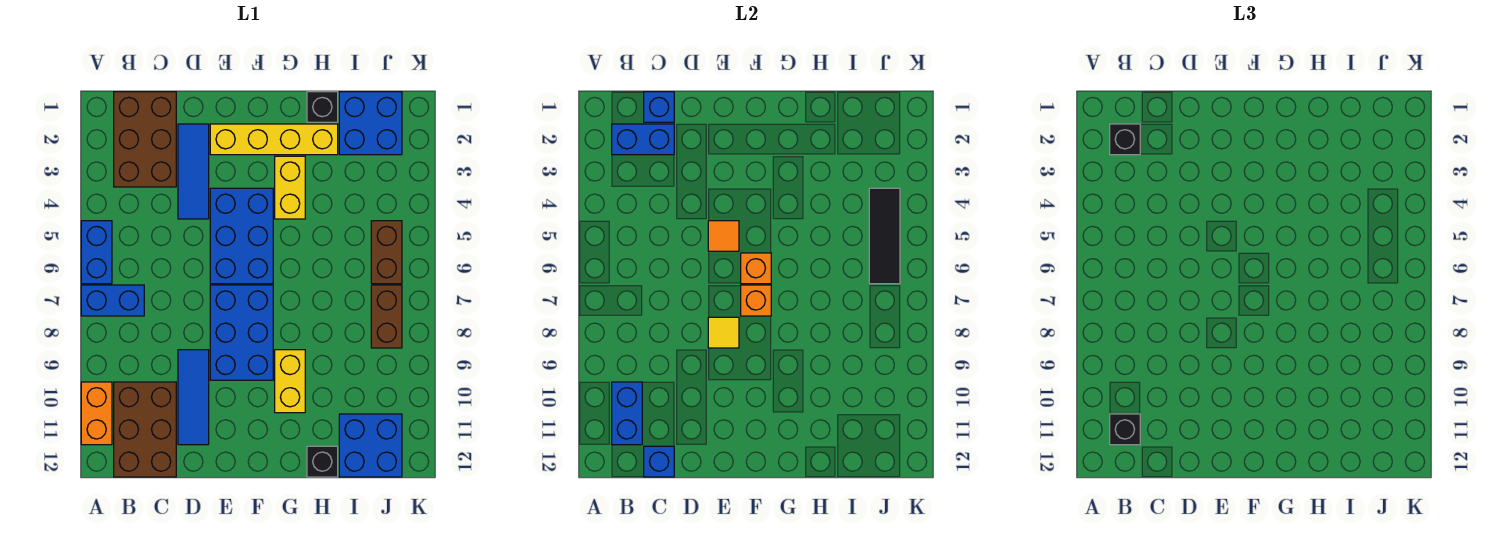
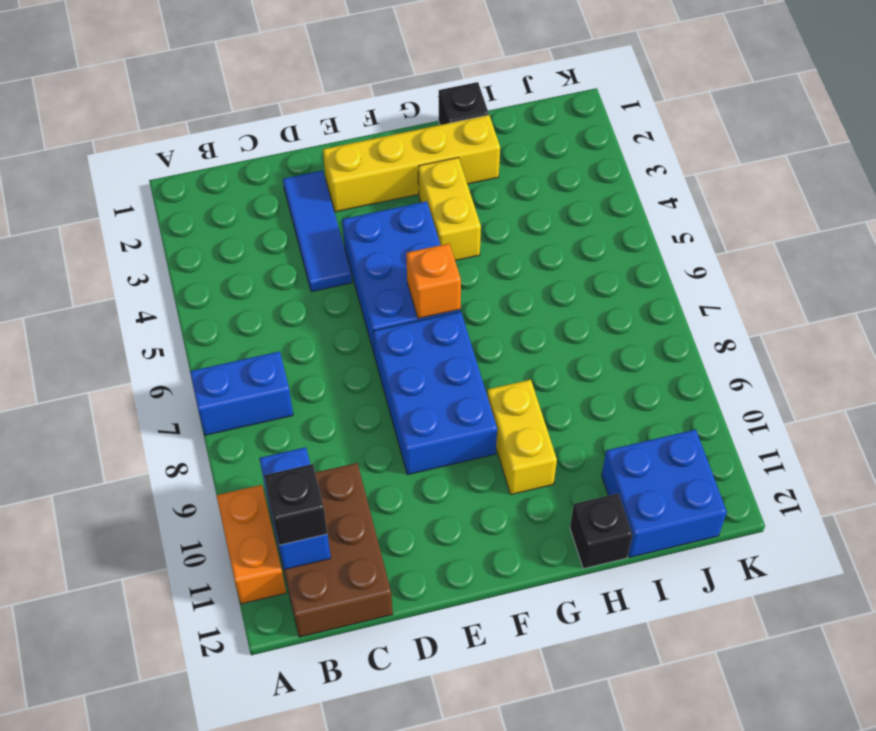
none -> blue brick A5:A6 level 1
none -> brown brick B1:C3 level 1
none -> blue tile D9:D11 level 1

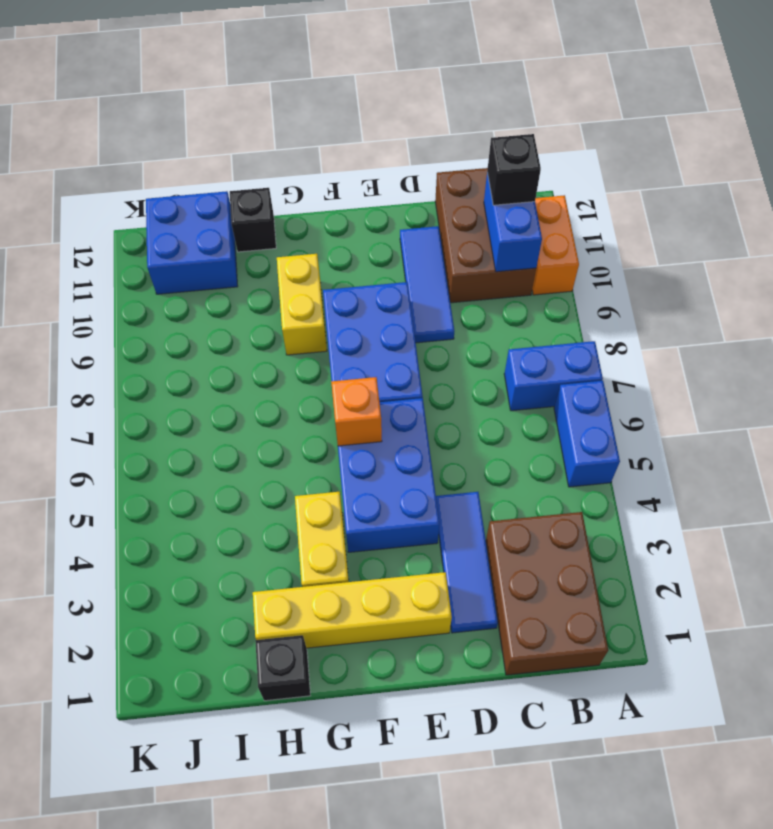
none -> blue brick I1:J2 level 1
none -> brown brick J5:J6 level 1
none -> brown brick J7:J8 level 1

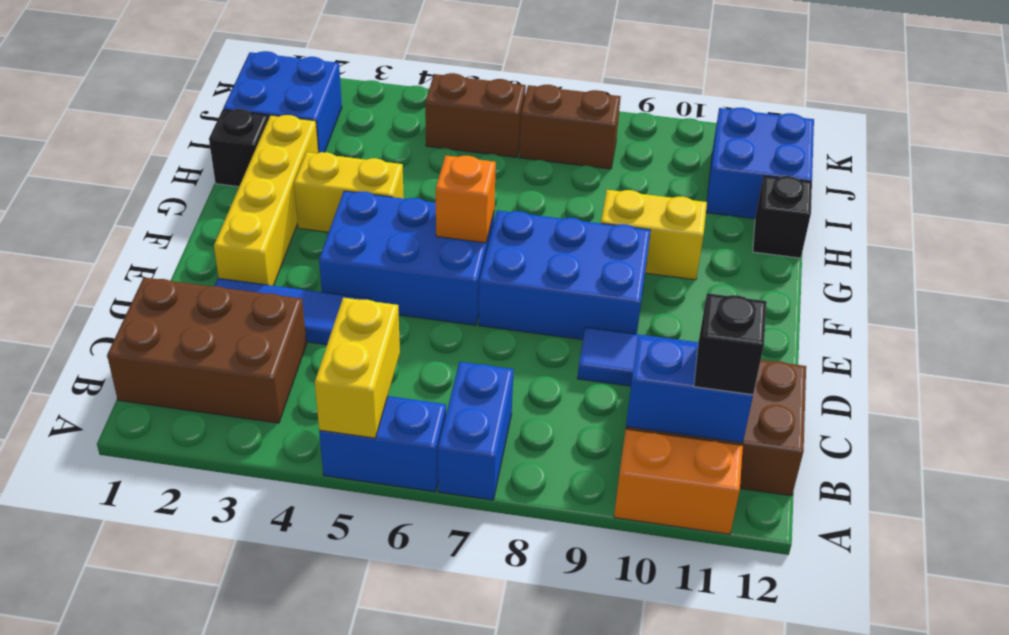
yellow brick A5:B5 level 2 -> none
none -> blue brick B2:C2 level 2
none -> blue brick C1 level 2
none -> blue brick C12 level 2

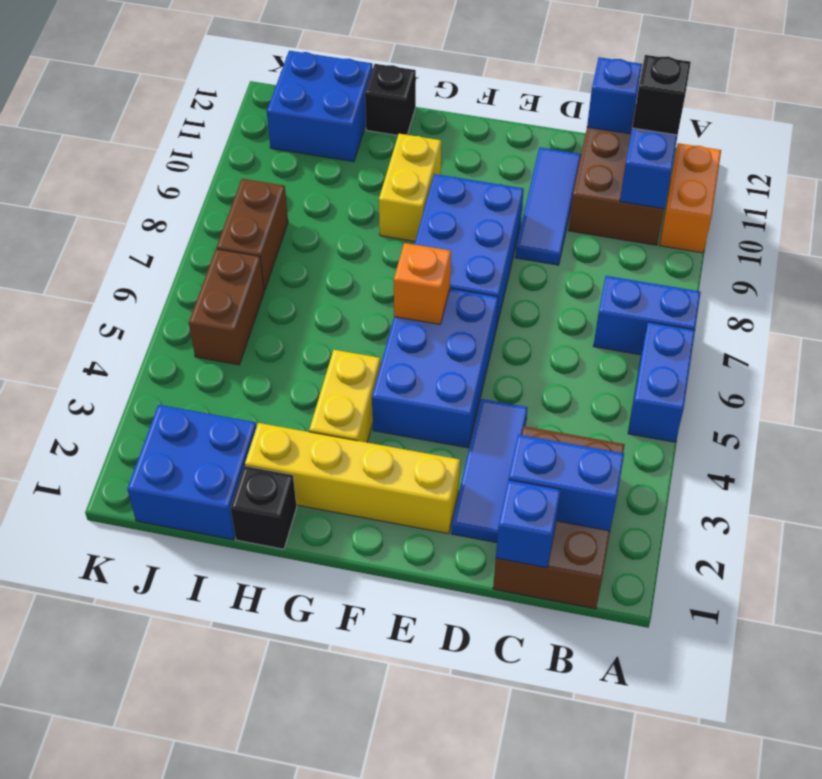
none -> orange tile E5 level 2
none -> yellow tile E8 level 2
none -> orange brick F7 level 2

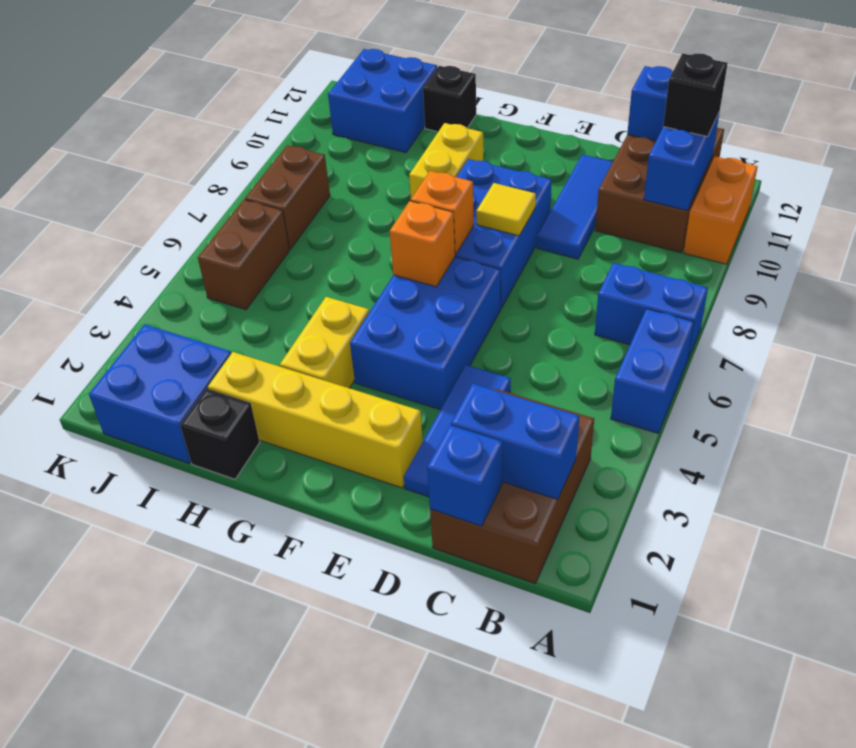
none -> orange tile E5 level 2
none -> black tile J4:J6 level 2
none -> black brick B2 level 3

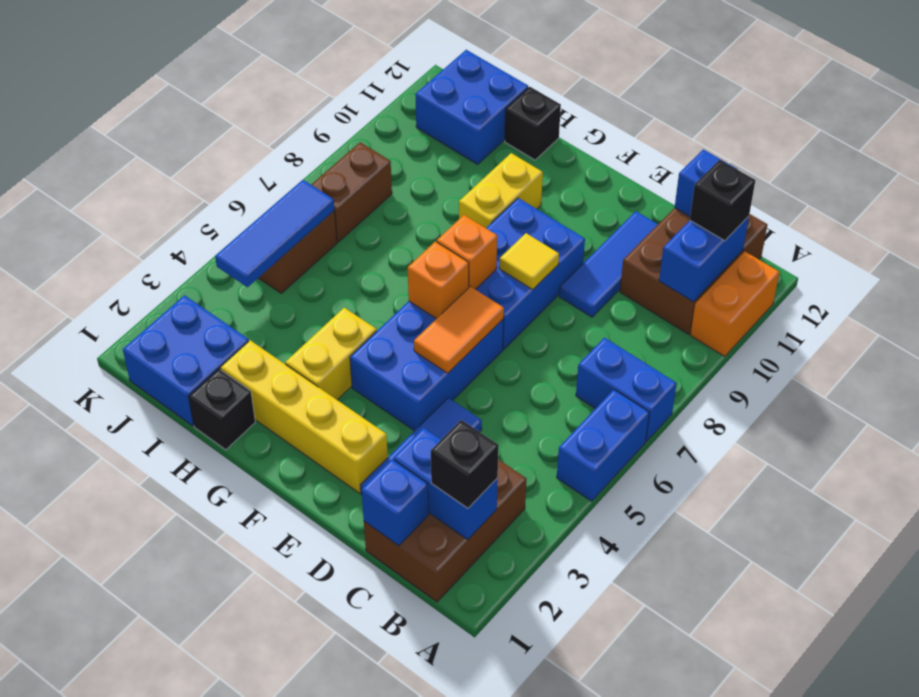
orange tile E5:E6 level 2 -> orange tile E5 level 2
blue tile J4:J6 level 2 -> black tile J4:J6 level 2

